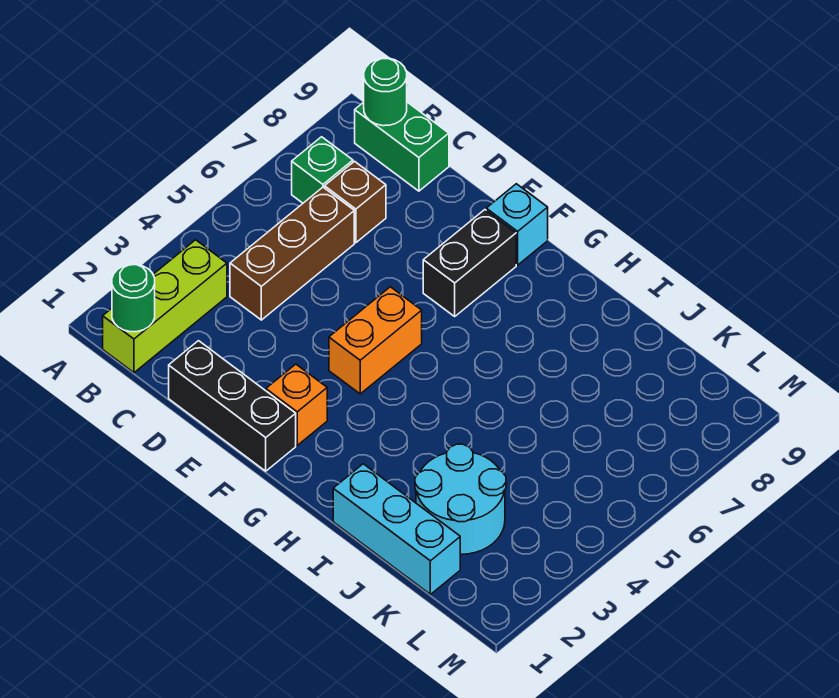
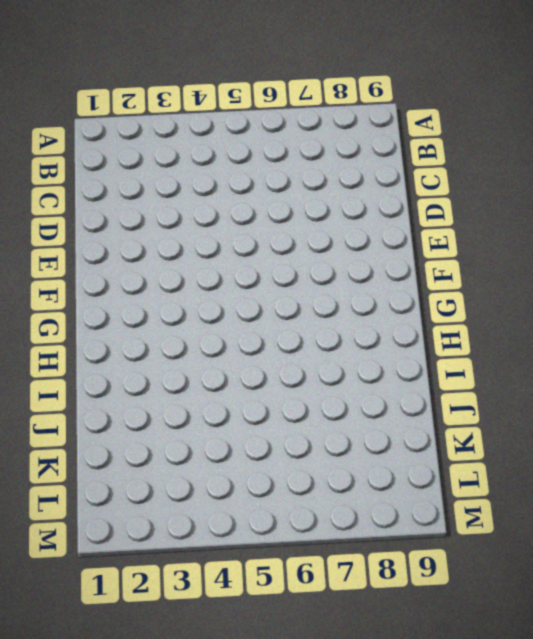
none -> lime brick B1:B3 level 1
none -> green brick B7 level 1
none -> green brick B9:C9 level 1

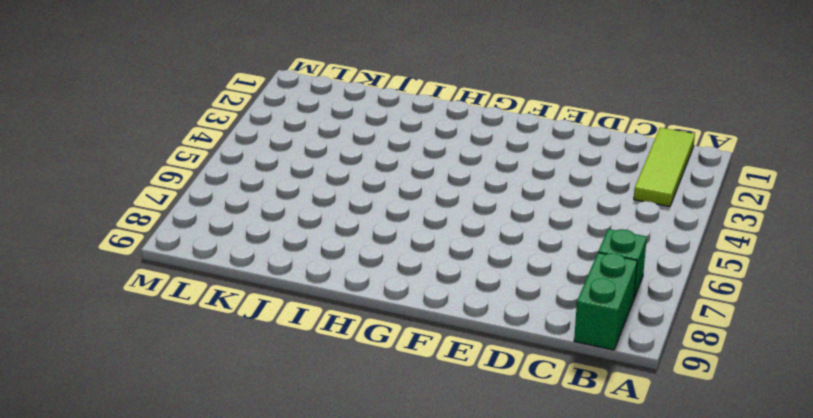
lime tile B1:B3 level 1 -> lime brick B1:B3 level 1
green brick B8:B9 level 1 -> green brick B9:C9 level 1
none -> brown brick C4:C6 level 1
none -> brown brick C7 level 1
none -> black brick D1:F1 level 1

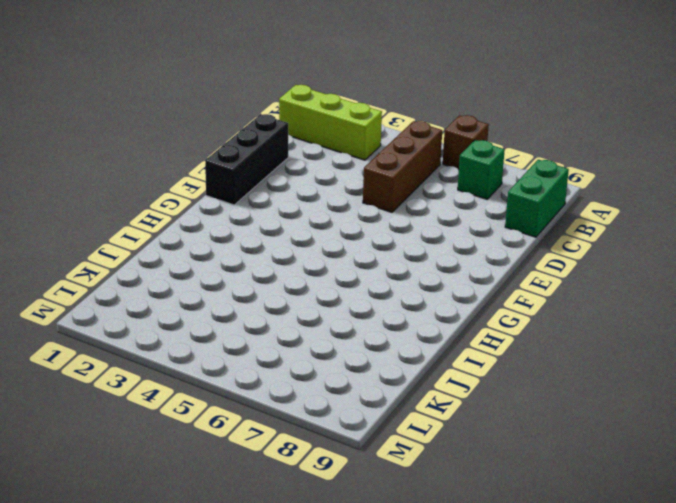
brown brick A6 level 1 -> brown brick C7 level 1
brown brick B5:D5 level 1 -> brown brick C4:C6 level 1
none -> orange brick F2 level 1
none -> orange brick F4:F5 level 1
none -> black brick F7:F8 level 1

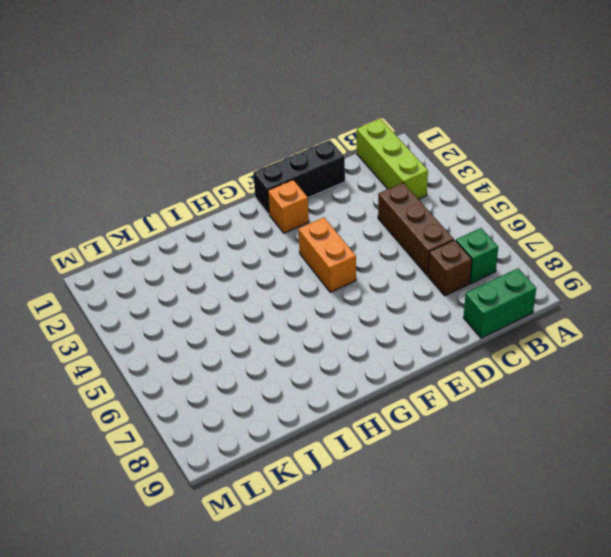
none -> black brick F7:F8 level 1
none -> cyan brick F9 level 1
none -> cyan brick I1:K1 level 1

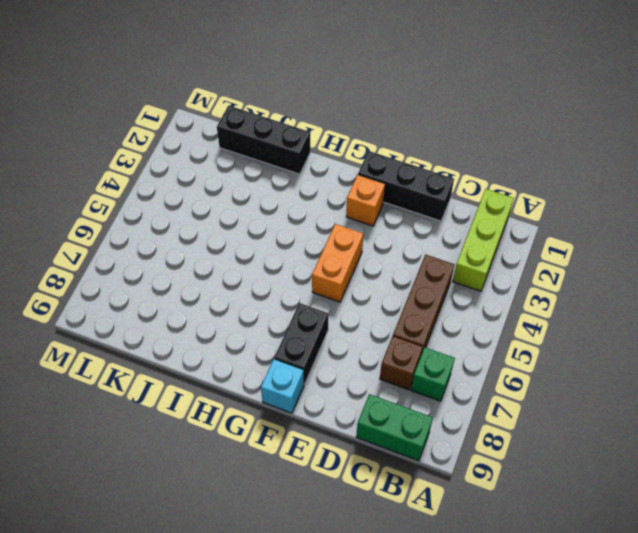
black brick I1:K1 level 1 -> cyan brick I1:K1 level 1
none -> cyan round brick J2:K3 level 1
none -> green round brick B1 level 2
none -> green round brick B9 level 2

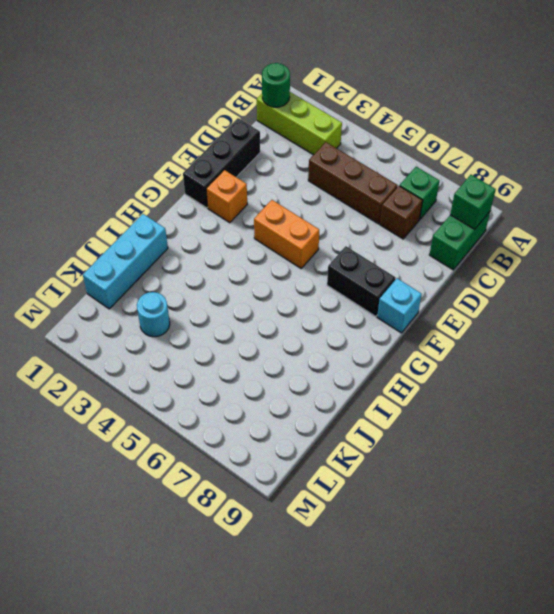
green brick B9 level 2 -> green round brick B9 level 2
cyan round brick K3 level 1 -> cyan round brick J2:K3 level 1

